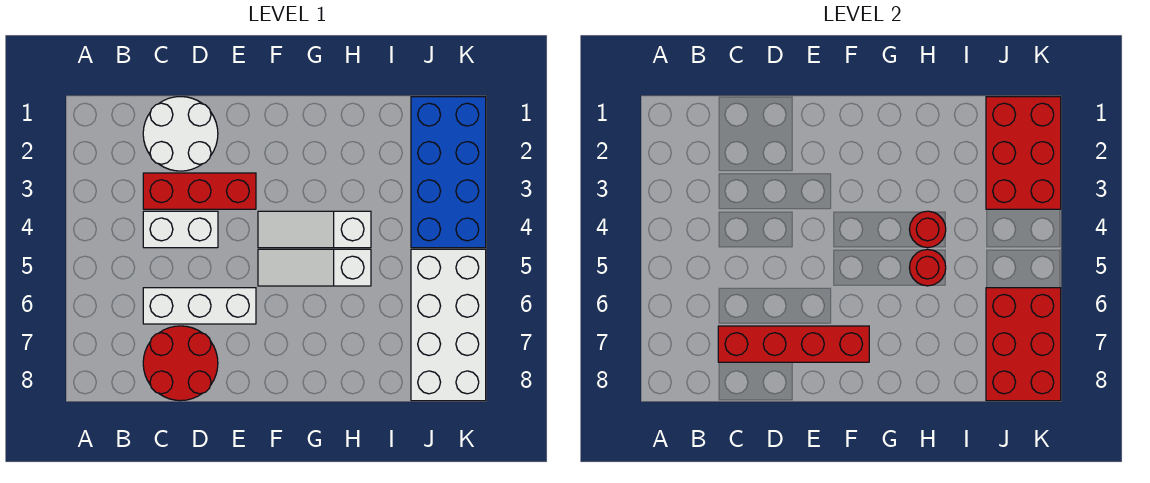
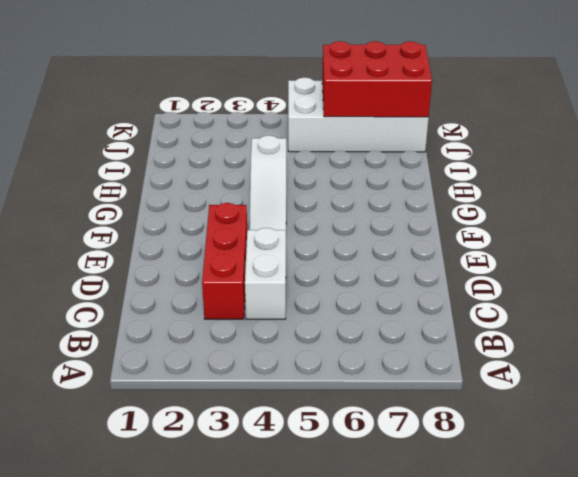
none -> white round brick C1:D2 level 1
none -> white brick C6:E6 level 1
none -> red round brick C7:D8 level 1

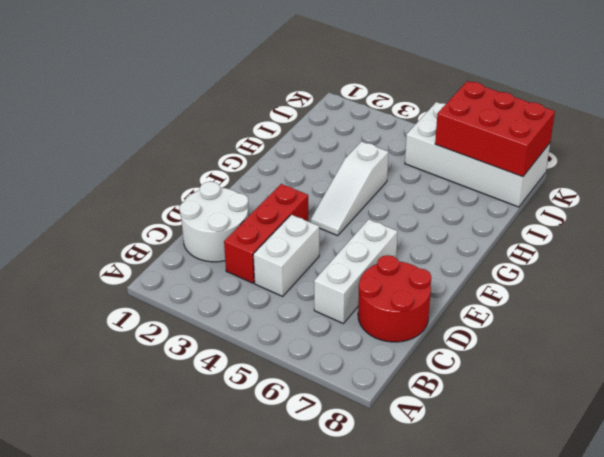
none -> white slope F5:H5 level 1 top H
none -> blue brick J1:K4 level 1
none -> red brick C7:F7 level 2

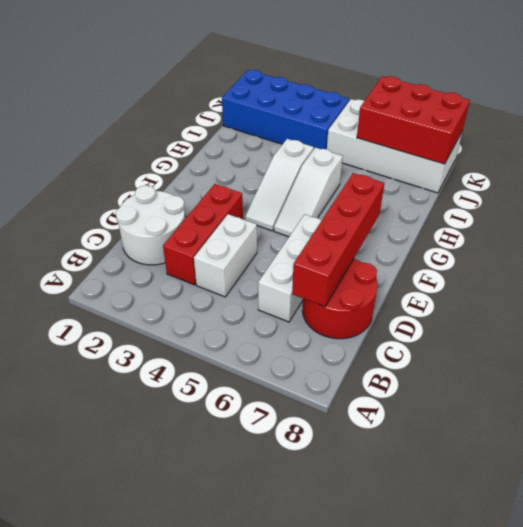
none -> red round brick H4 level 2
none -> red round brick H5 level 2
none -> red brick J1:K3 level 2

